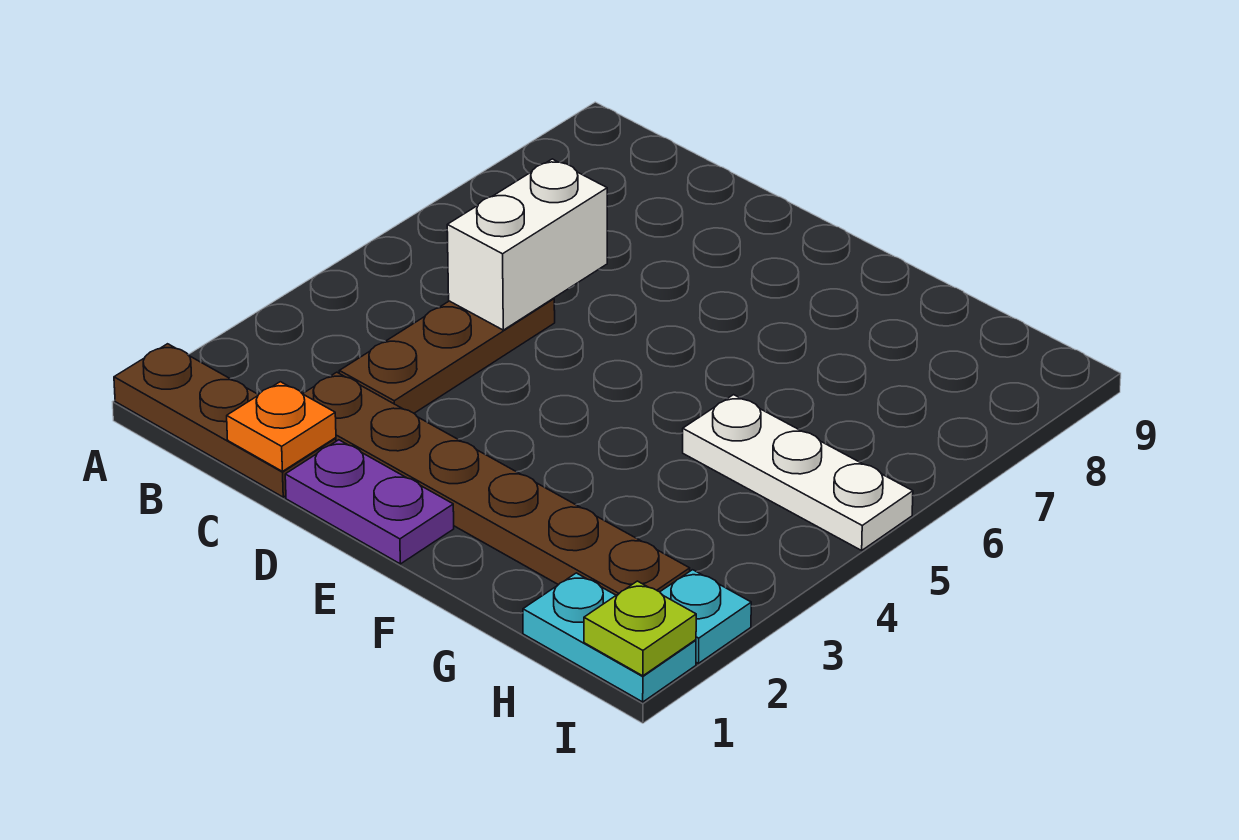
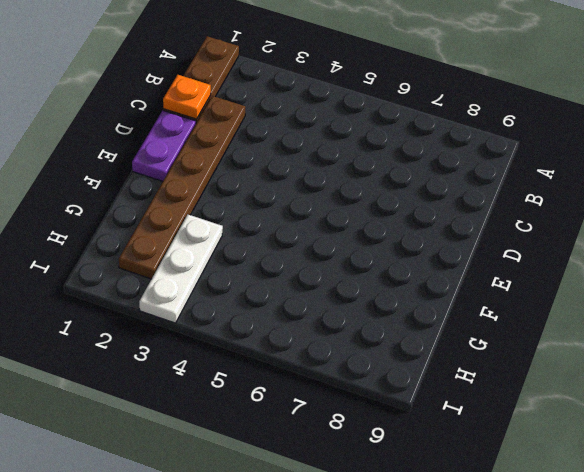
white plate G3:I3 level 1 -> white plate G5:I5 level 1
none -> brown plate C3:C5 level 1
none -> cyan plate H1:I1 level 1

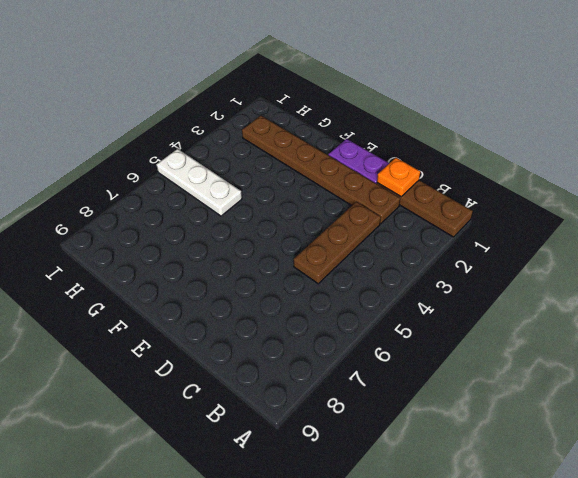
none -> cyan plate H1:I1 level 1
none -> cyan plate I2 level 1

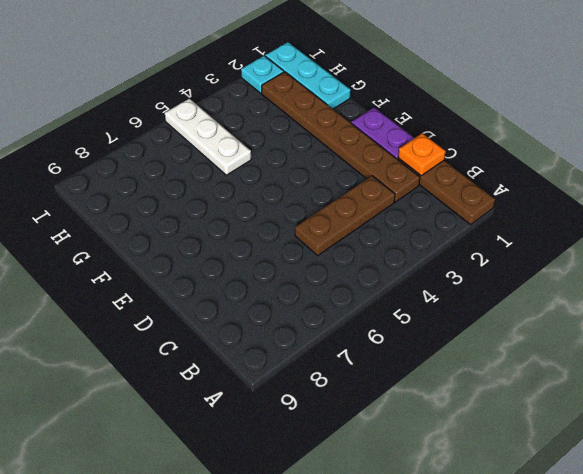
cyan plate G1:I1 level 1 -> cyan plate H1:I1 level 1
none -> white brick C5:C6 level 2
none -> lime plate I1 level 2

